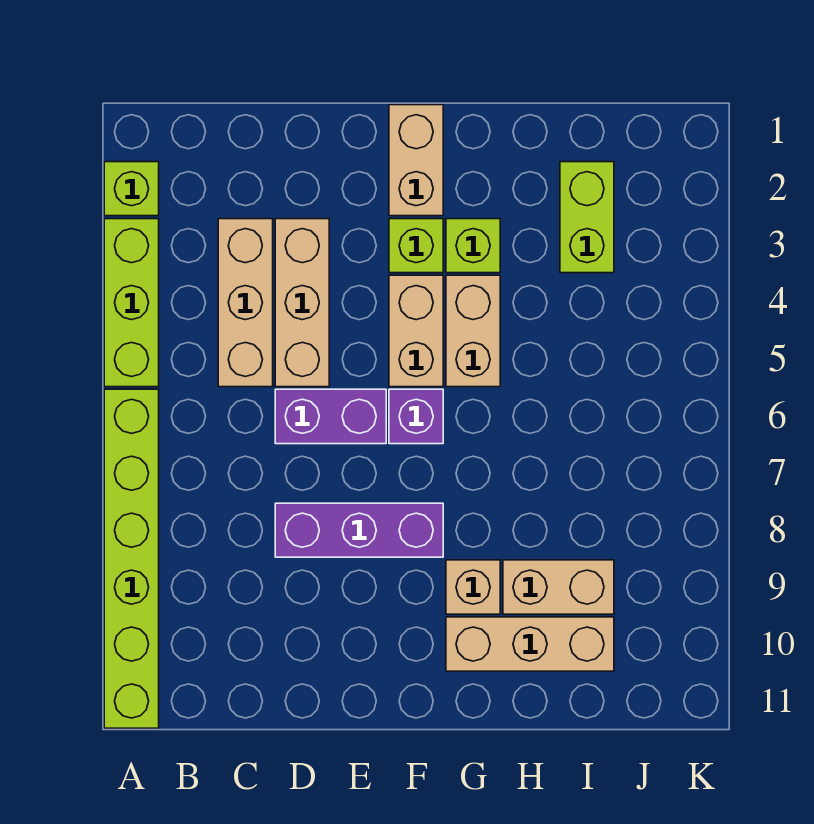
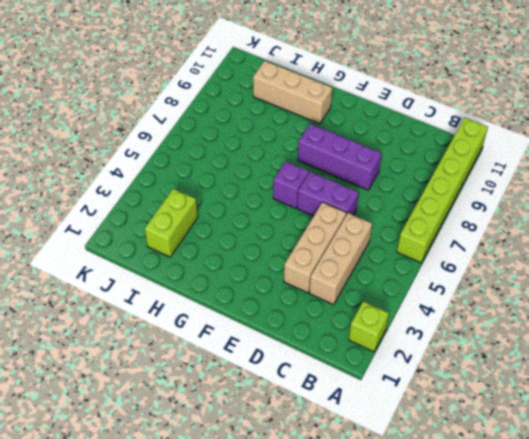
none -> lime brick A3:A5 level 1
none -> tan brick F1:F2 level 1
none -> lime brick F3 level 1

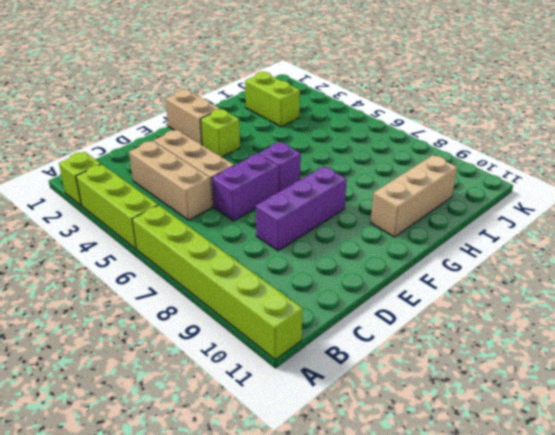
none -> tan brick F4:F5 level 1
none -> lime brick G3 level 1
none -> tan brick G4:G5 level 1

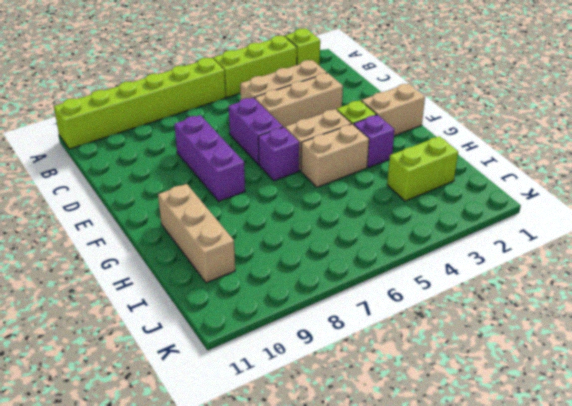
purple brick G3 level 1 -> lime brick G3 level 1
none -> tan brick G9 level 1
none -> tan brick H9:I9 level 1

